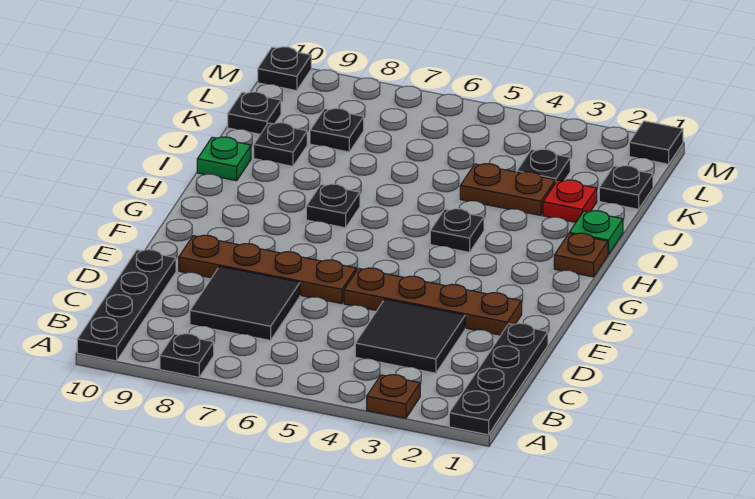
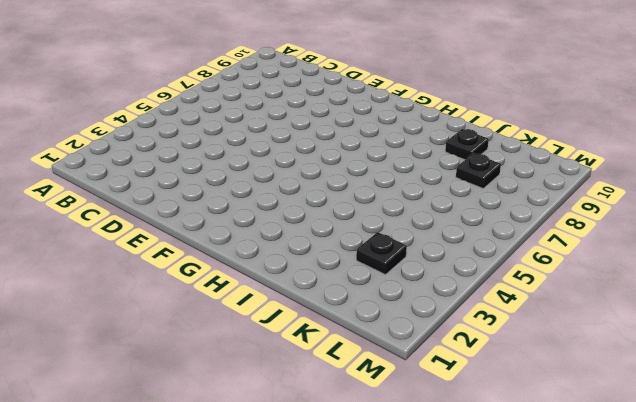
none -> black plate A1:D1 level 1
none -> brown plate A3 level 1
none -> black plate A8 level 1

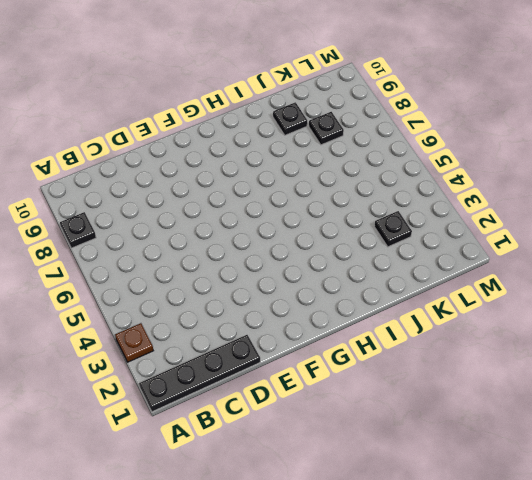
none -> black plate A10:D10 level 1
none -> black tile C3:D4 level 1
none -> black tile C7:D8 level 1

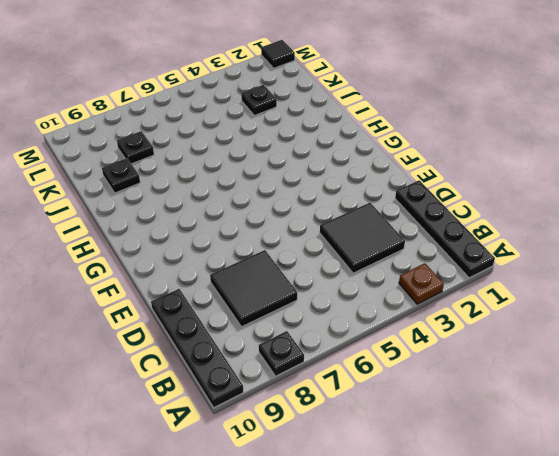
none -> brown plate E2:E5 level 1
none -> brown plate E6:E9 level 1
none -> brown plate H1 level 1

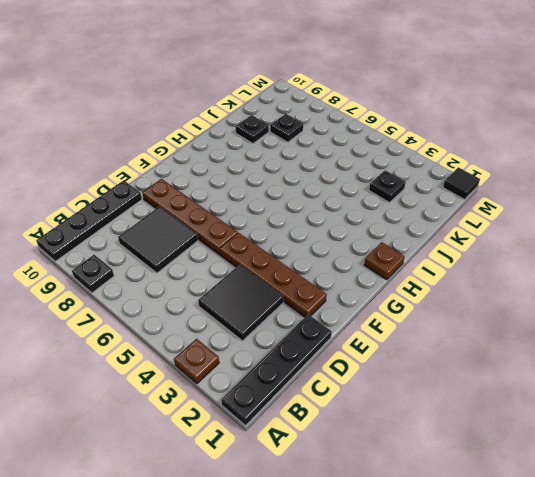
none -> black plate H4 level 1
none -> black plate H7 level 1
none -> green plate I1 level 1

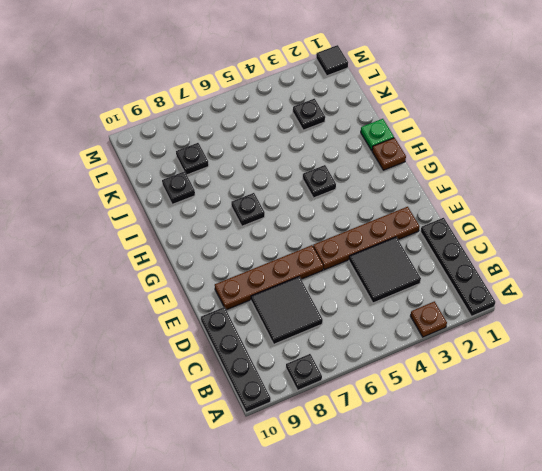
none -> green plate I10 level 1
none -> red plate J2 level 1
none -> brown plate J3:J4 level 1

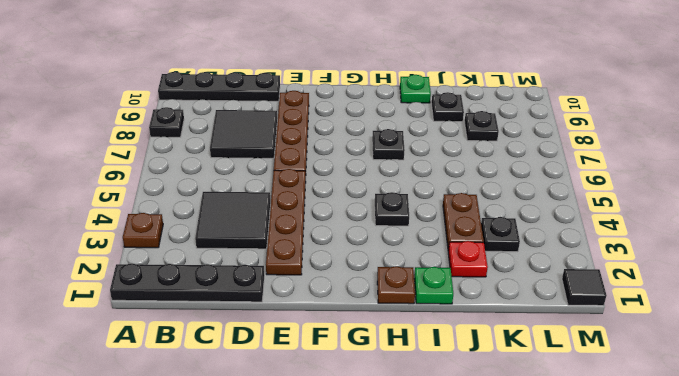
none -> black plate K1 level 1
none -> black plate K10 level 1
none -> black plate M10 level 1

